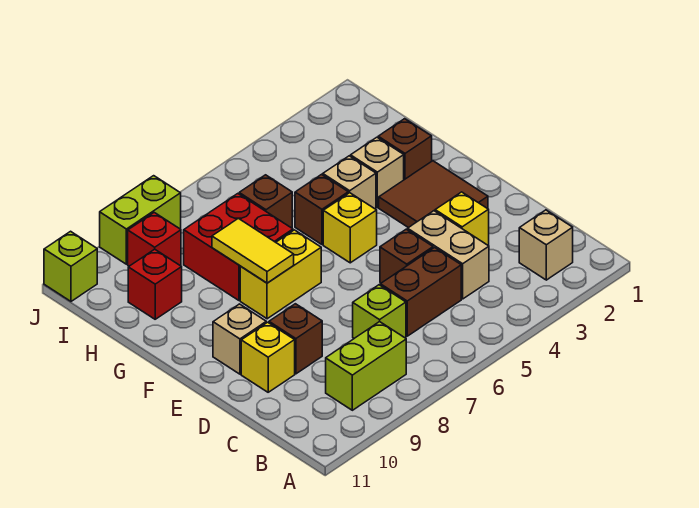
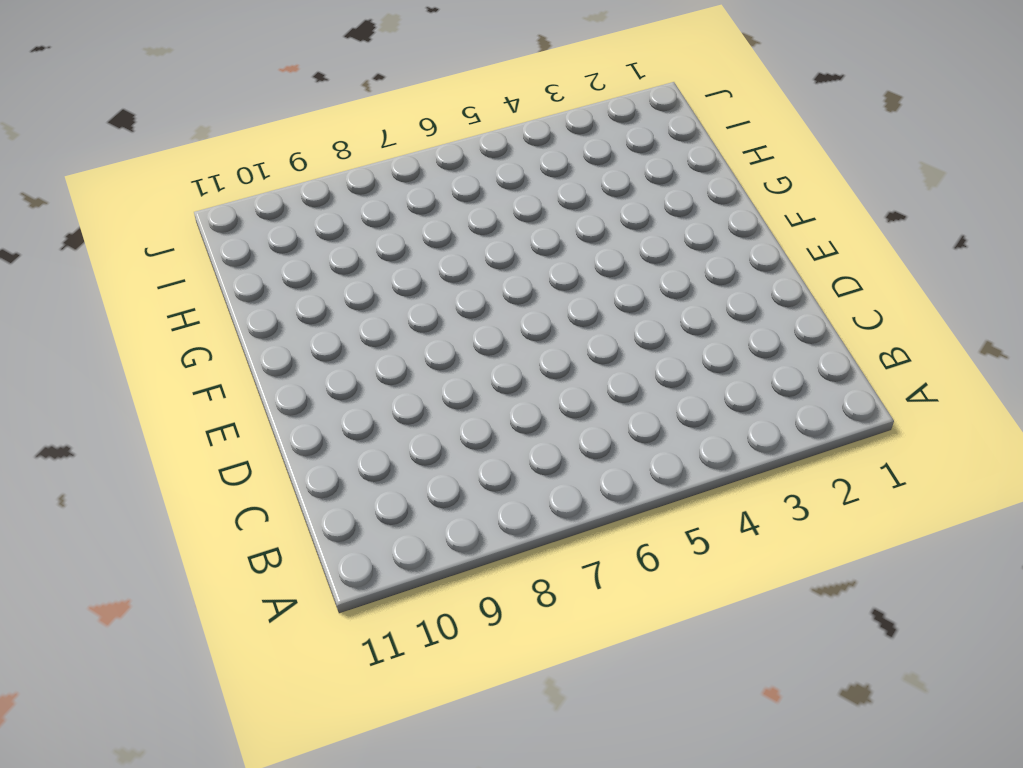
none -> tan brick B2 level 1
none -> lime brick B8:B9 level 1
none -> tan brick C4:D4 level 1

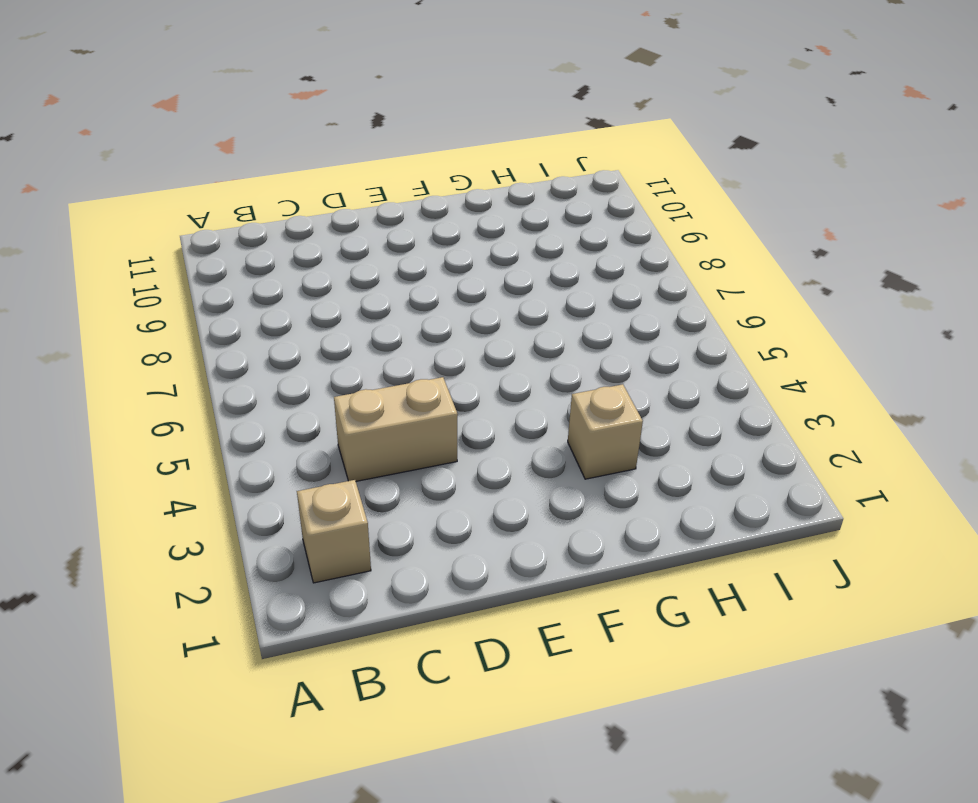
none -> lime brick B8:B9 level 1
none -> brown brick C5:C6 level 1
none -> lime brick C7 level 1

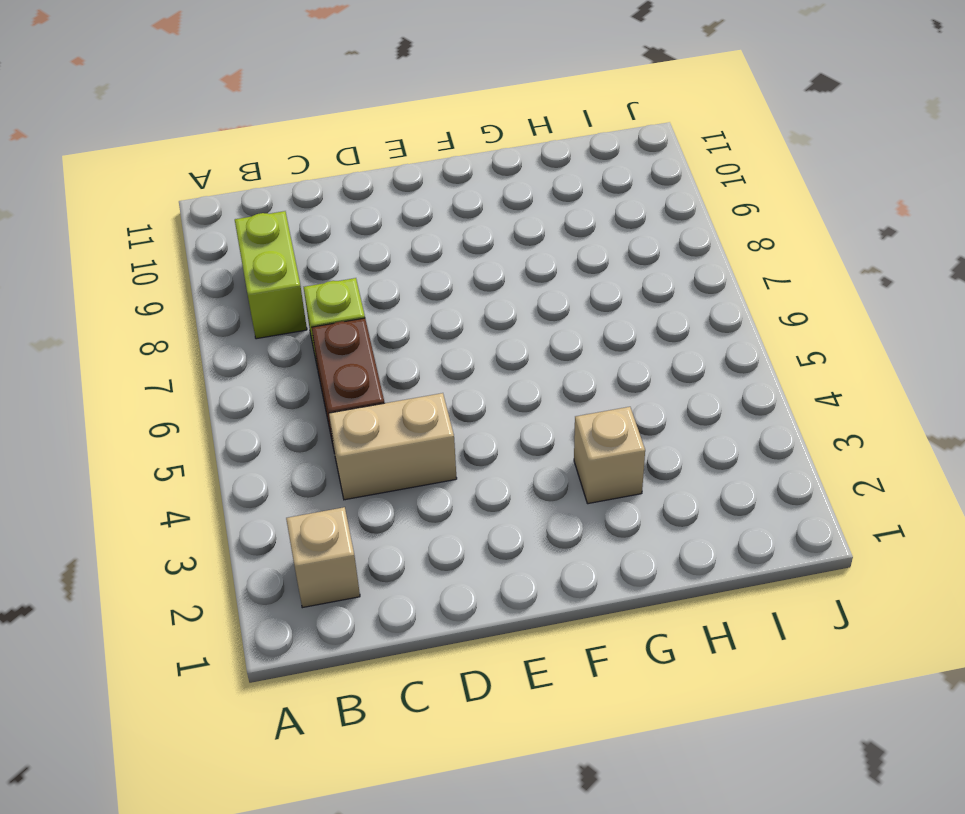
none -> yellow brick D3 level 1
none -> brown brick D5 level 1
none -> brown brick D9 level 1

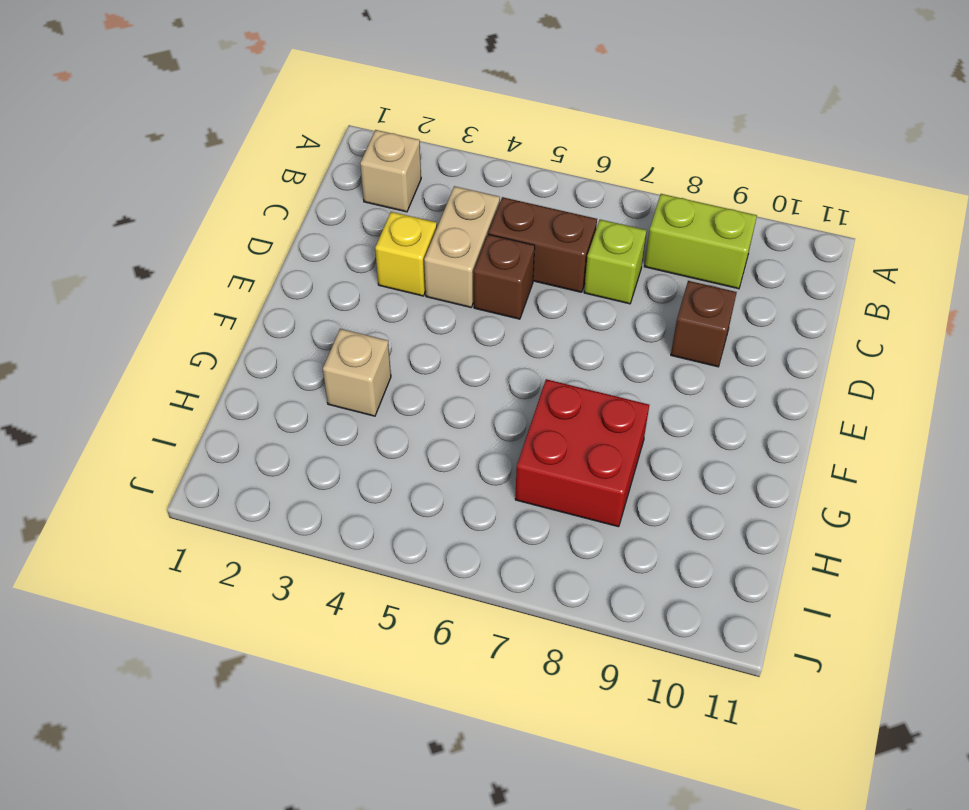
none -> yellow brick D10 level 1
none -> brown tile E2:F3 level 1
none -> tan brick E10 level 1

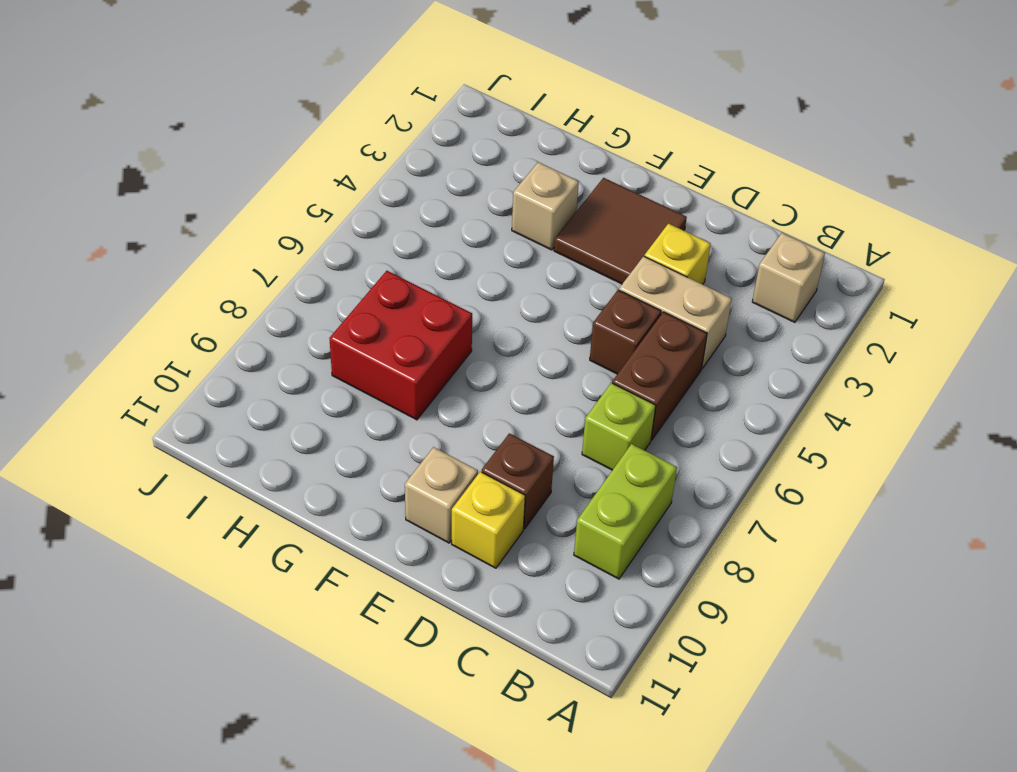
none -> yellow brick F5 level 1
none -> yellow brick F7:F8 level 1
none -> brown brick G2 level 1

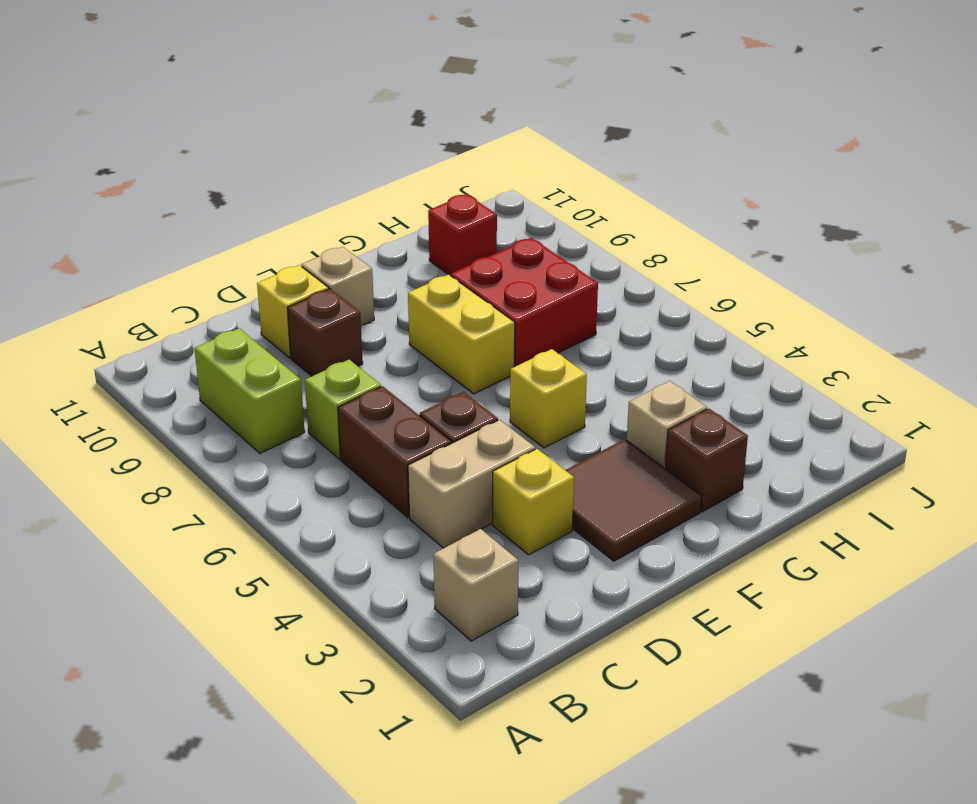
none -> tan brick G4 level 1
none -> brown brick G5 level 1
none -> brown brick H6 level 1

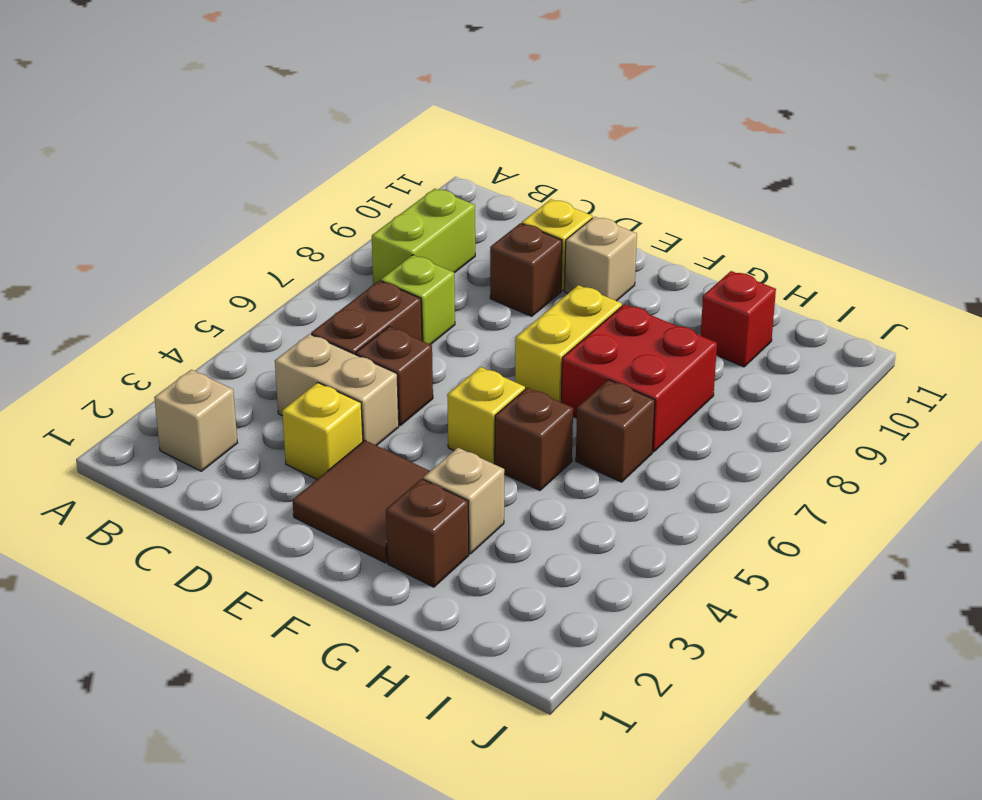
none -> tan brick G4 level 1
none -> red brick I9 level 1
none -> lime brick J8:J9 level 1

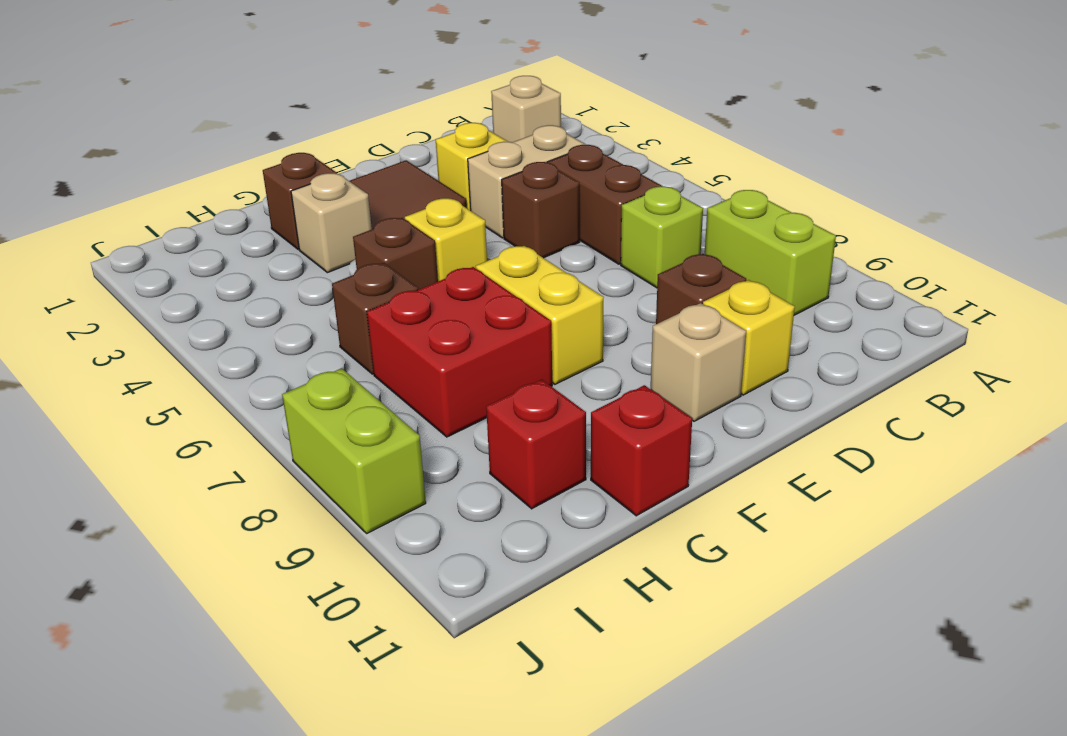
red brick G11 level 1 -> red brick I9 level 1
none -> tan brick G4 level 1
none -> lime brick J11 level 1
none -> yellow tile F8:G8 level 2

